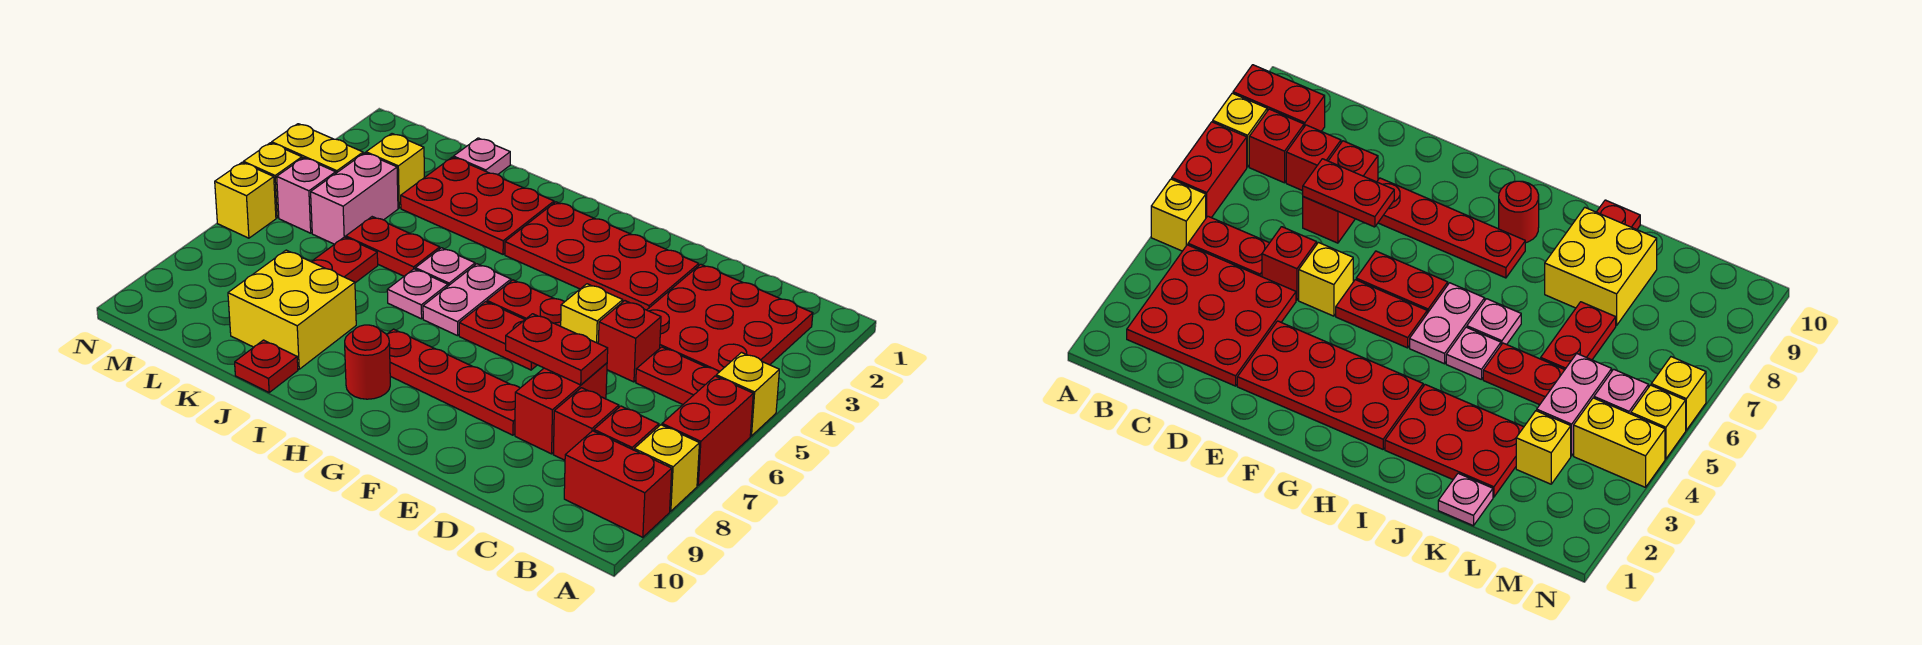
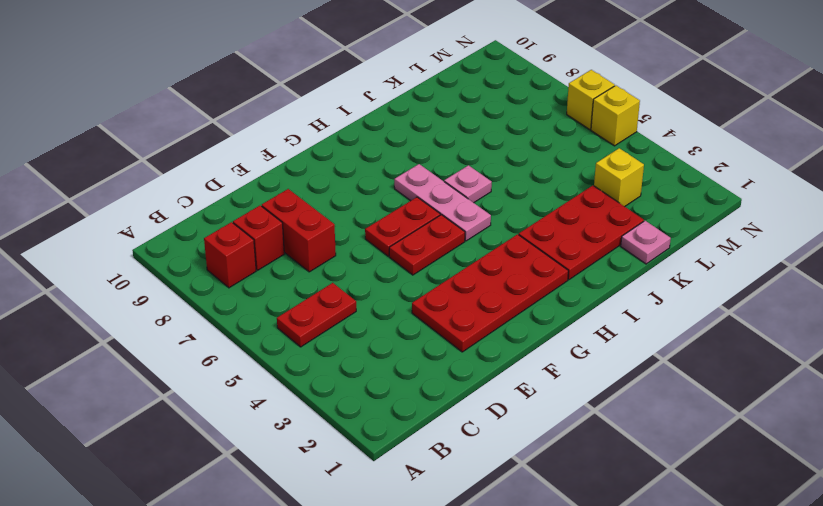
pink plate H5:H7 level 1 -> pink plate H5:H6 level 1
none -> yellow brick A5 level 1
none -> red brick A6:A7 level 1
none -> yellow brick A8 level 1
none -> red brick A9:B9 level 1

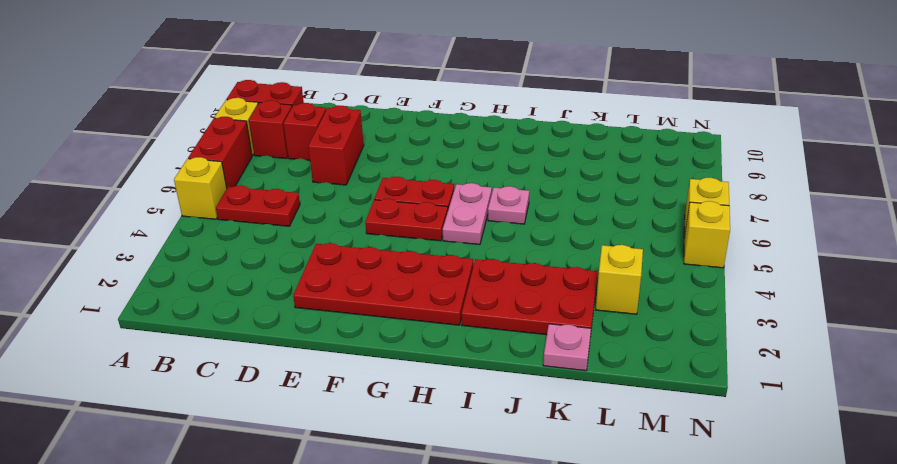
none -> red plate B2:D4 level 1
none -> red brick D5 level 1
none -> yellow brick E5 level 1
none -> red plate E8:H8 level 1

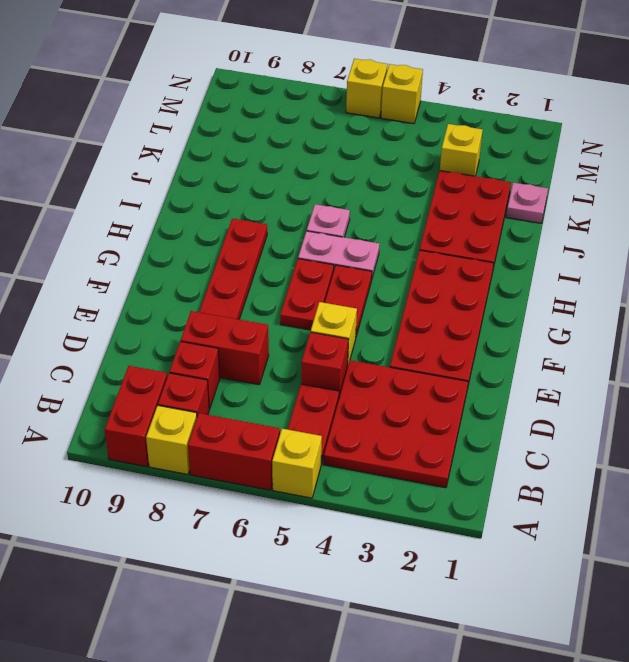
none -> red round brick H9 level 1
none -> pink plate I5 level 1
none -> red plate J5:K5 level 1
none -> yellow brick J8:K9 level 1

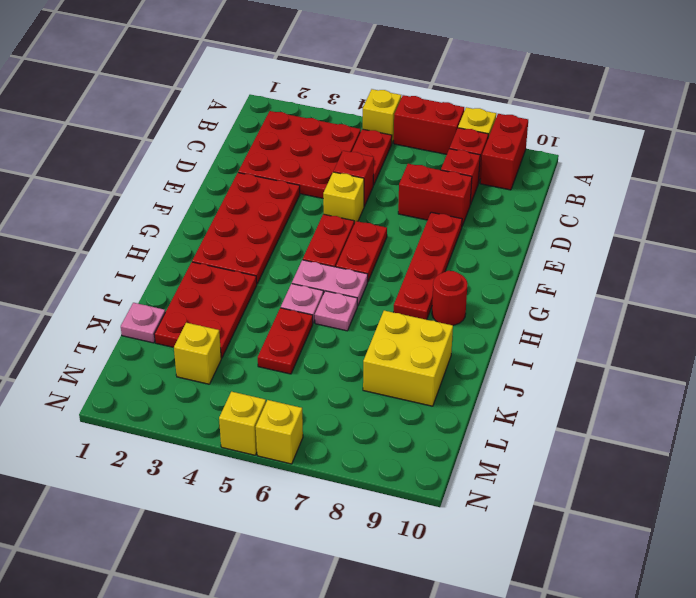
none -> red plate J10 level 1
none -> red plate K6:K7 level 1
none -> pink brick L4:L5 level 1
none -> yellow brick M4:N4 level 1

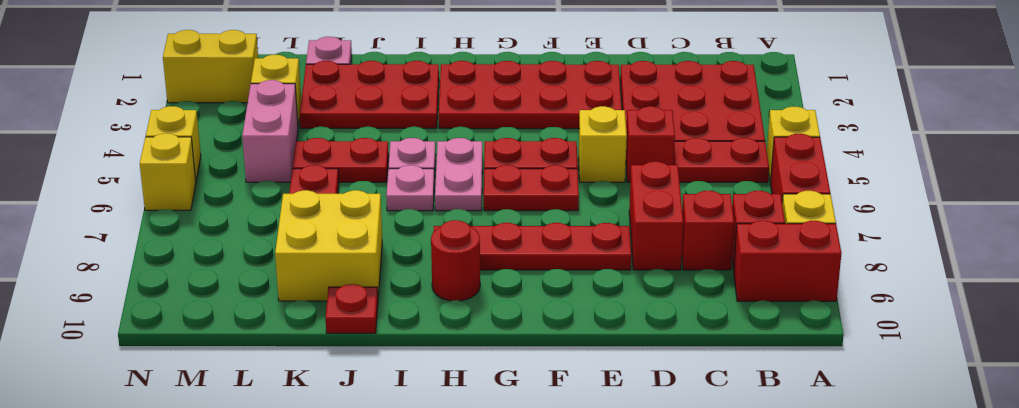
yellow brick M2:N2 level 1 -> yellow brick M4:N4 level 1
none -> pink brick M5 level 1
none -> red plate D7:E7 level 2

